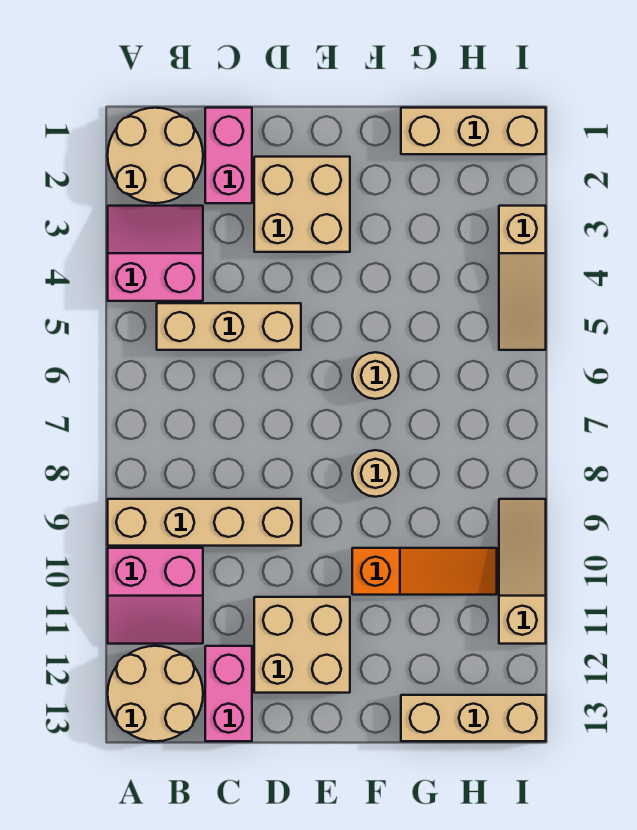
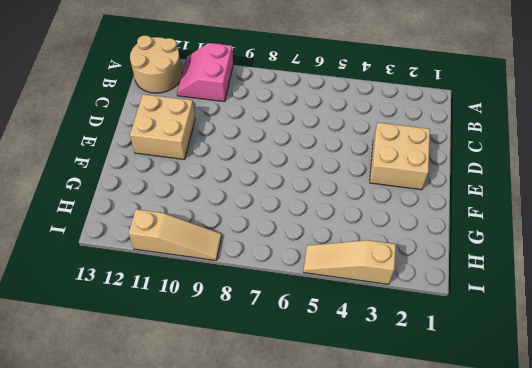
none -> tan round brick A1:B2 level 1
none -> pink slope A3:B4 level 1 top 4
none -> tan brick A9:D9 level 1

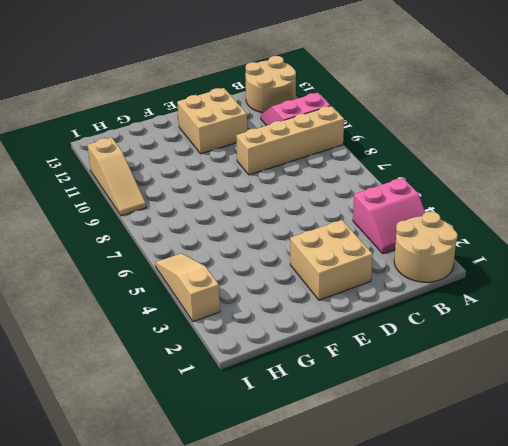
none -> tan brick B5:D5 level 1
none -> pink brick C1:C2 level 1
none -> pink brick C12:C13 level 1

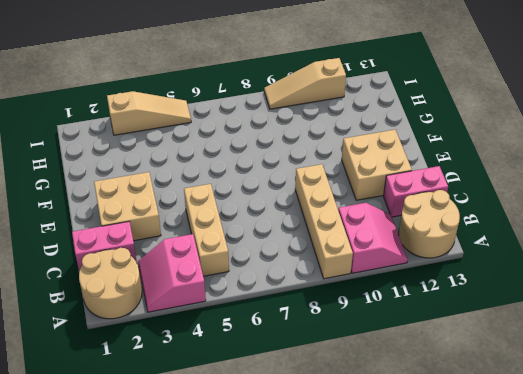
none -> tan round brick F6 level 1
none -> tan round brick F8 level 1
none -> orange slope F10:H10 level 1 top F

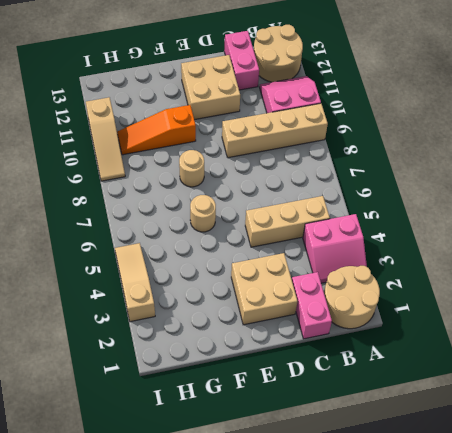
none -> tan brick G1:I1 level 1
none -> tan brick G13:I13 level 1

